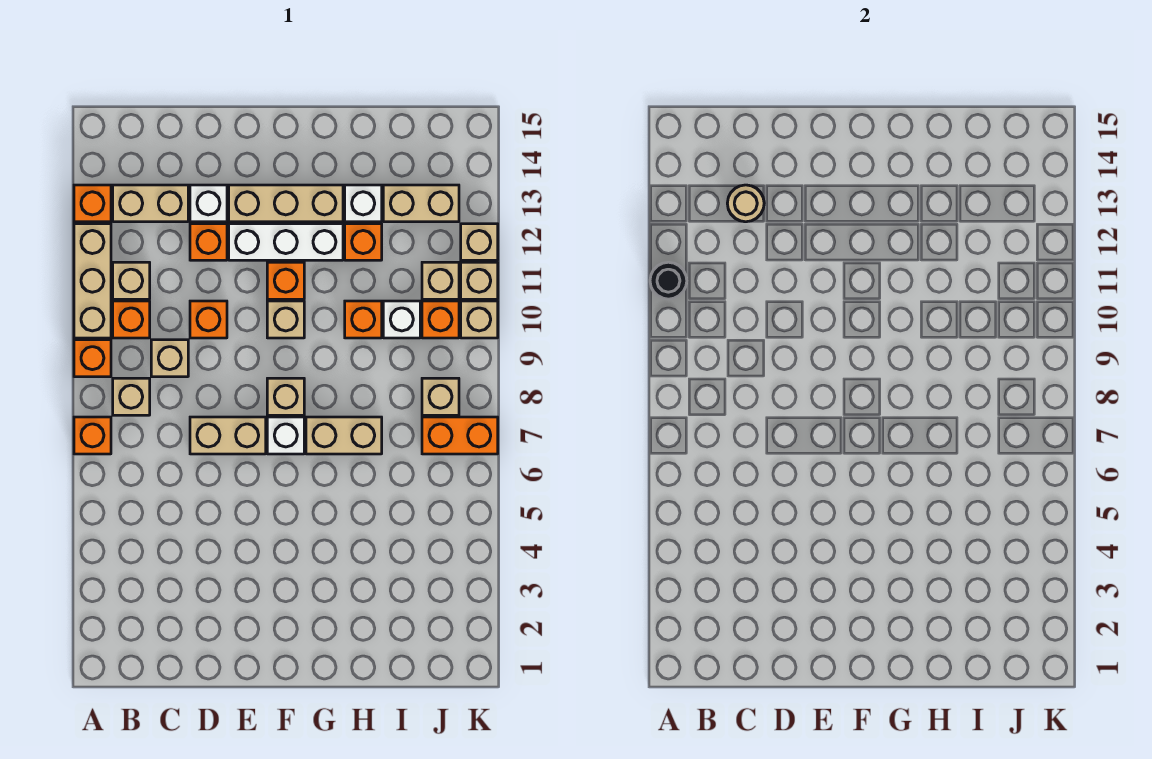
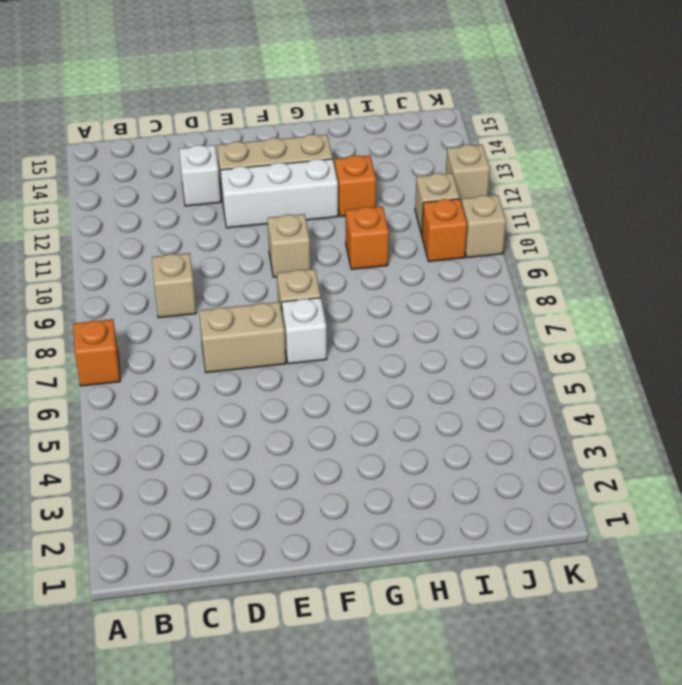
none -> orange brick A9 level 1
none -> tan brick A10:A12 level 1
none -> orange brick A13 level 1
none -> tan brick B8 level 1

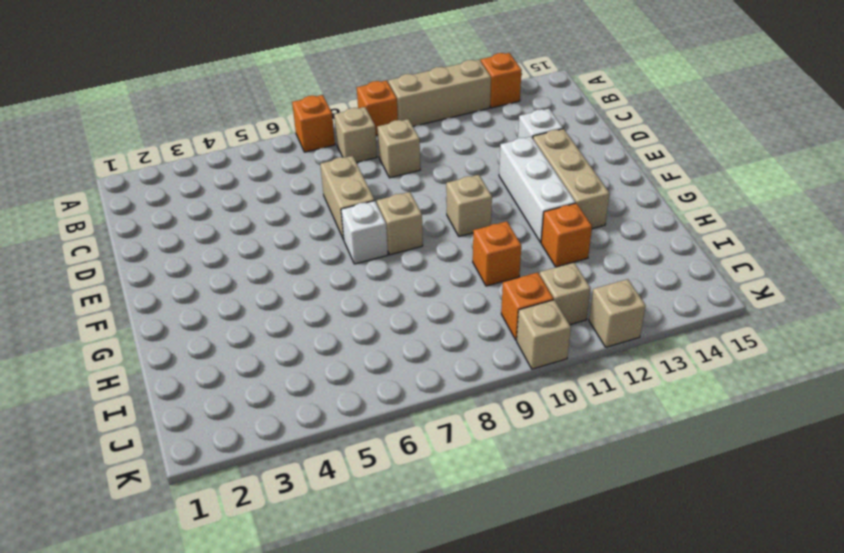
none -> orange brick B10 level 1
none -> tan brick B11 level 1
none -> tan brick B13:C13 level 1
none -> orange brick D10 level 1

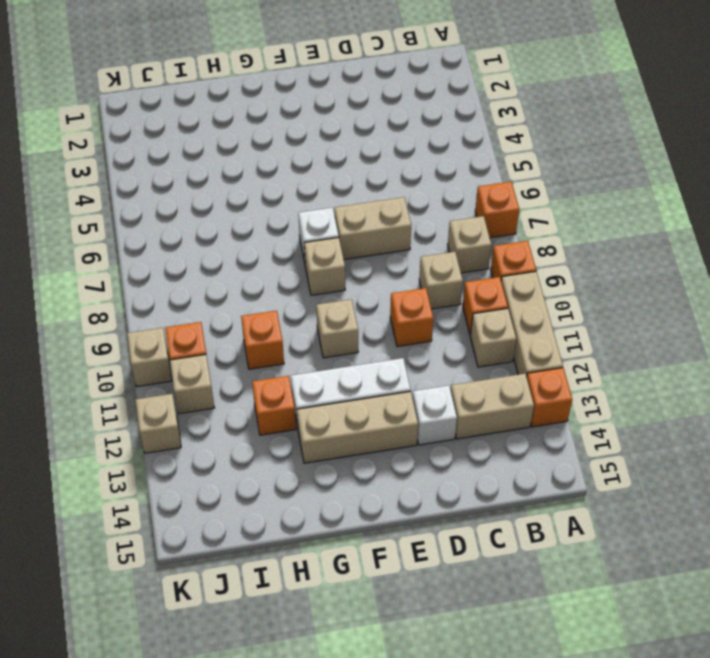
none -> orange brick D12 level 1
none -> orange brick F11 level 1
none -> tan brick G7:H7 level 1
none -> white brick H13 level 1

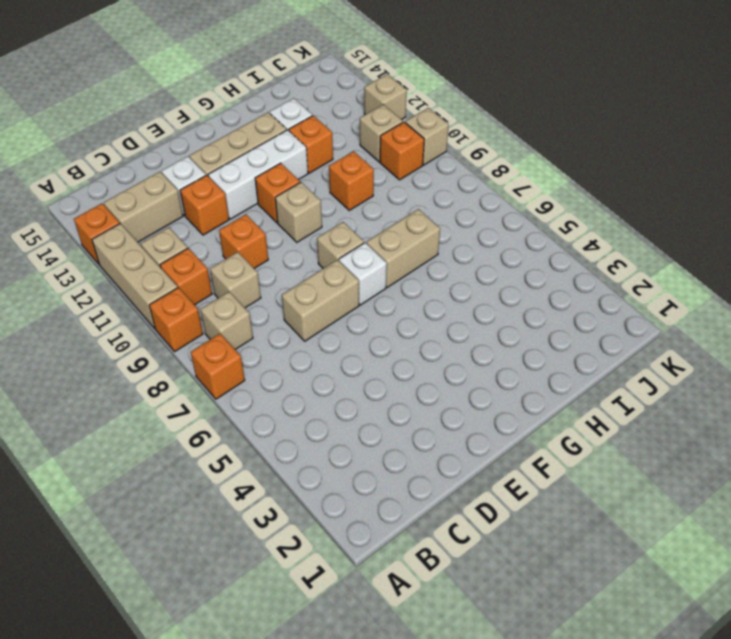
none -> white brick I10 level 1
none -> tan brick I13:J13 level 1
none -> orange brick J7:K7 level 1
none -> tan brick J8 level 1

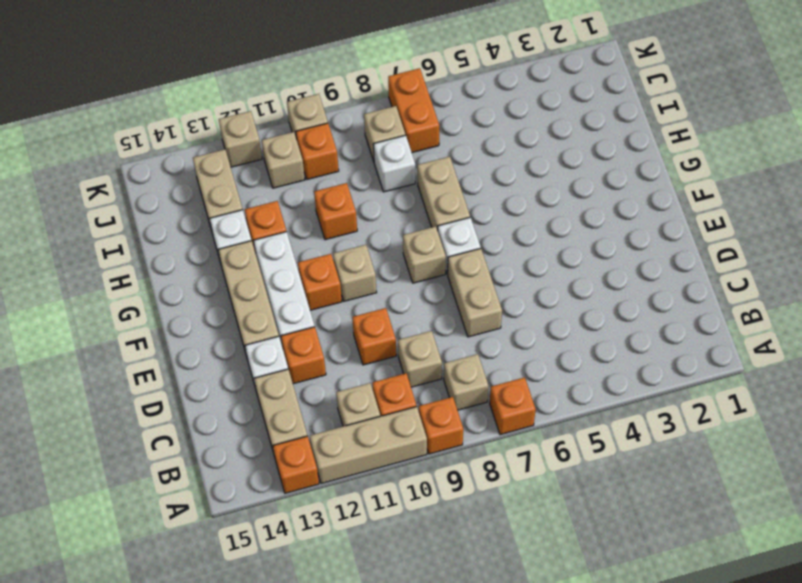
white brick I8 level 1 -> white brick I10 level 1
none -> tan brick K11 level 1
none -> black round brick A11 level 2
none -> tan round brick C13 level 2

